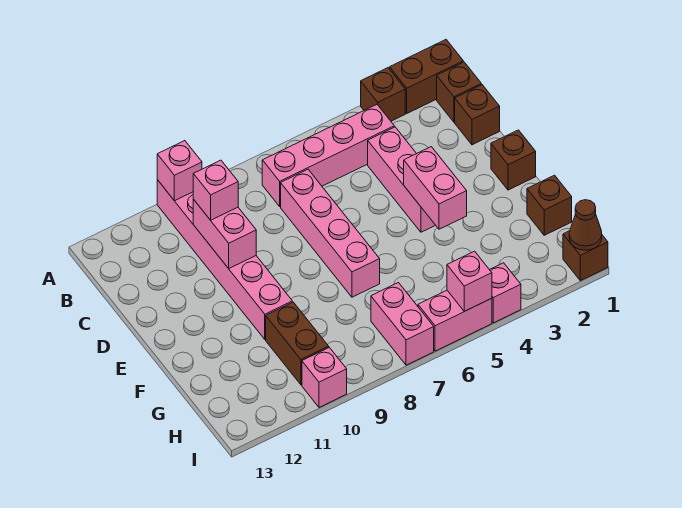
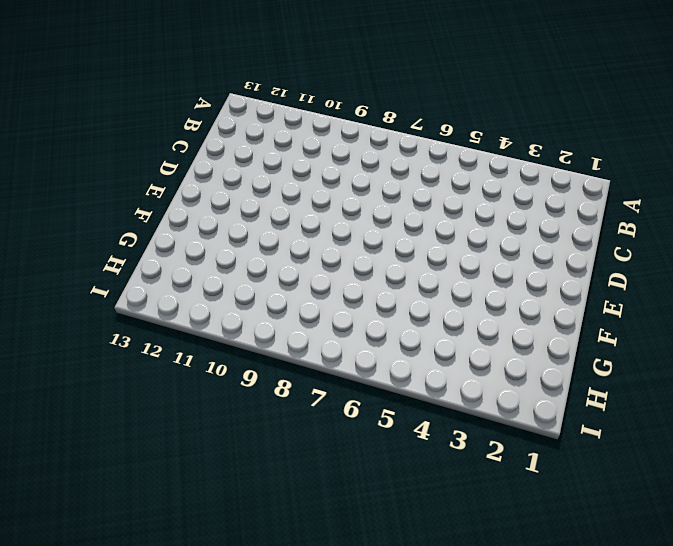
none -> brown brick A1:A2 level 1
none -> brown brick A3 level 1
none -> pink brick A10:F10 level 1

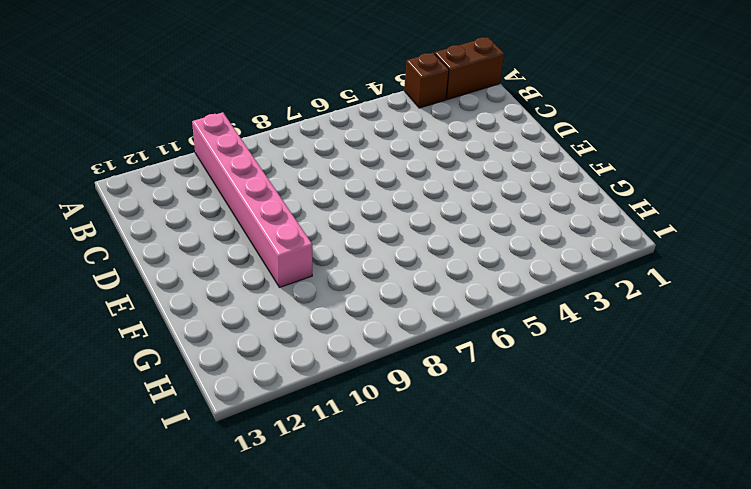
none -> brown brick B1 level 1
none -> pink brick B4:B7 level 1
none -> brown brick C1 level 1

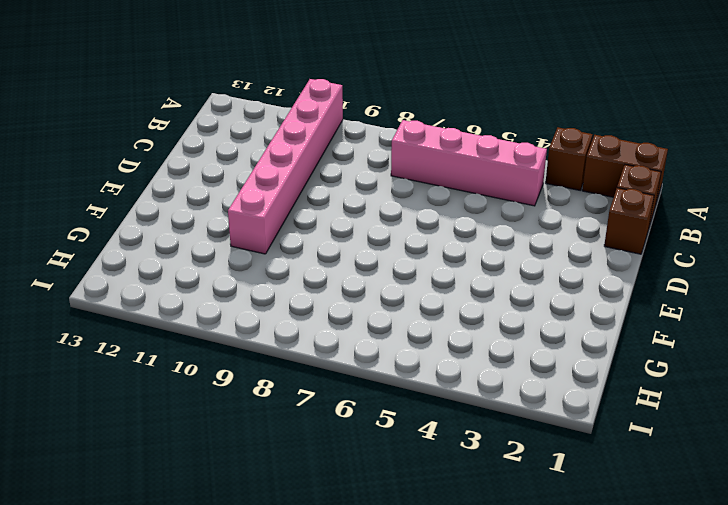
none -> pink brick C4:E4 level 1
none -> pink brick C7:F7 level 1
none -> brown brick E1 level 1

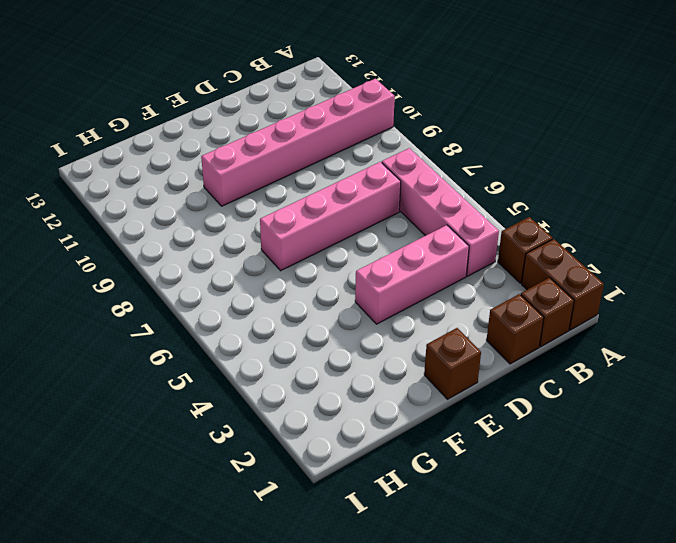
none -> brown brick G1 level 1
none -> brown brick G10:H10 level 1
none -> pink brick H7:I7 level 1

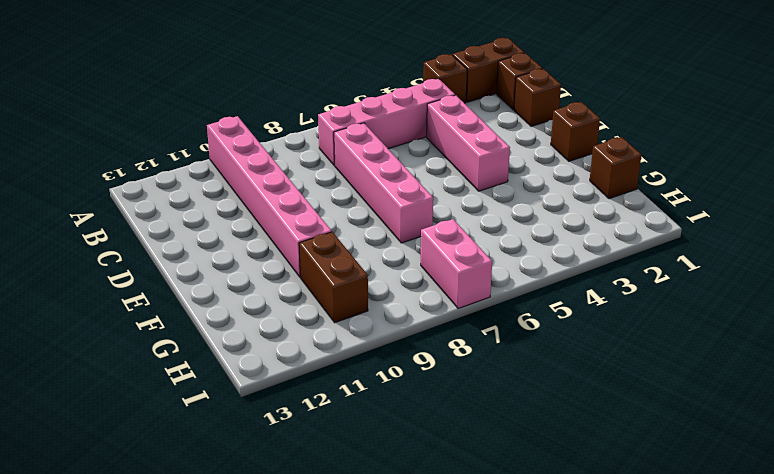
none -> brown brick I1 level 1
none -> pink brick I4 level 1
none -> pink brick I5:I6 level 1

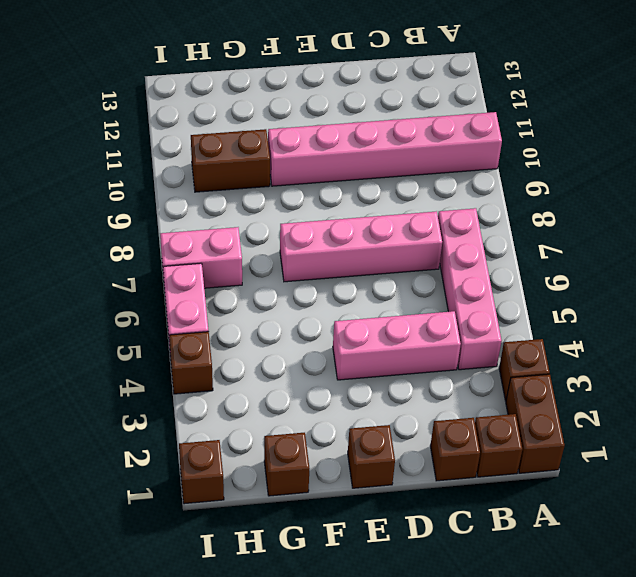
brown brick I4 level 1 -> pink brick I4 level 1
none -> pink brick I10 level 1
none -> pink brick A10 level 2
none -> pink brick C10:D10 level 2

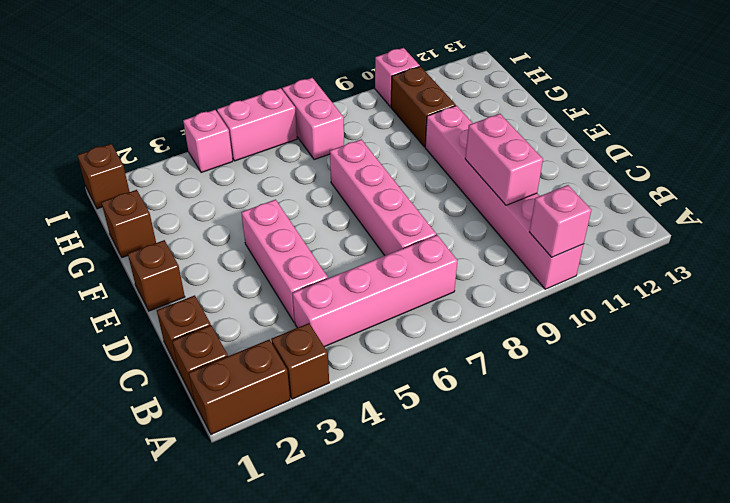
none -> pink brick E4:F4 level 2
none -> brown cone I1 level 2
none -> pink brick I5 level 2

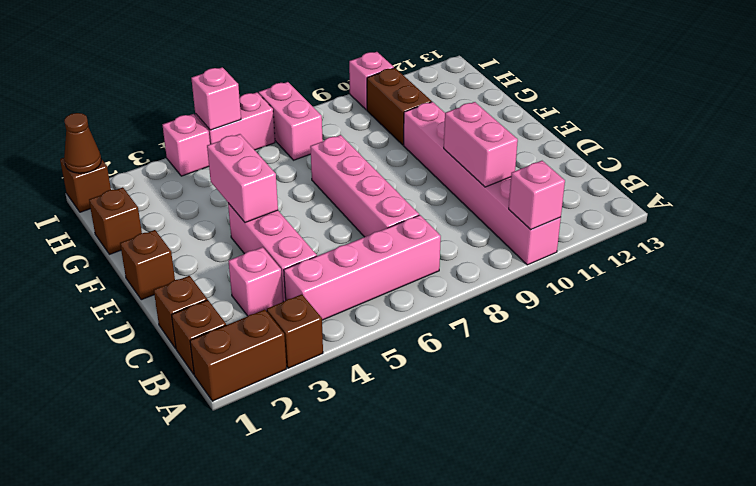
pink brick C3 level 1 -> pink brick C10 level 3

